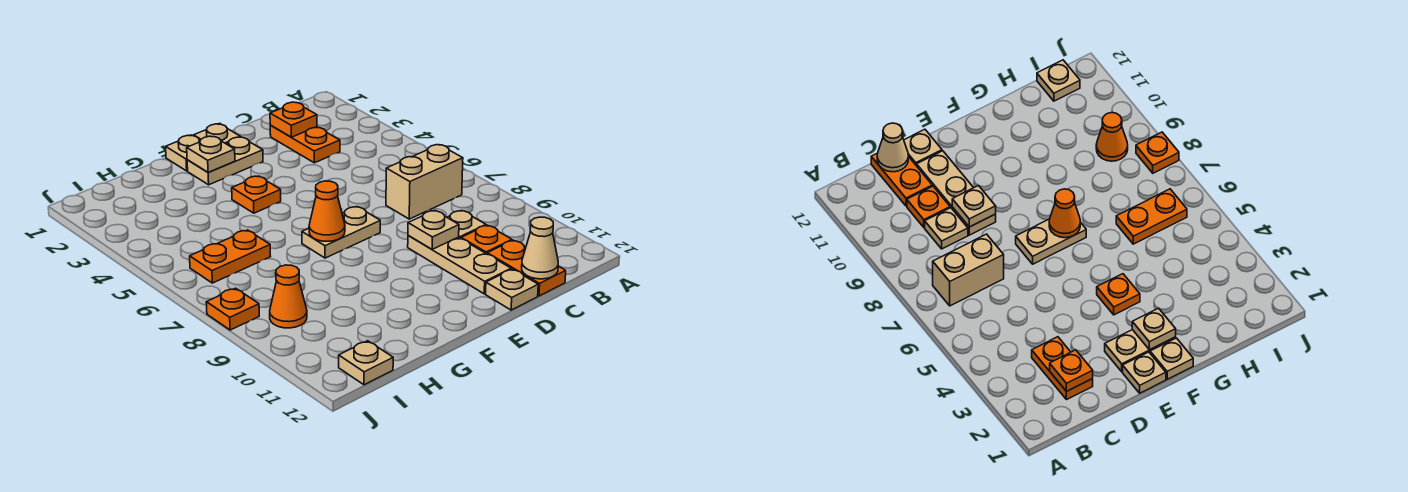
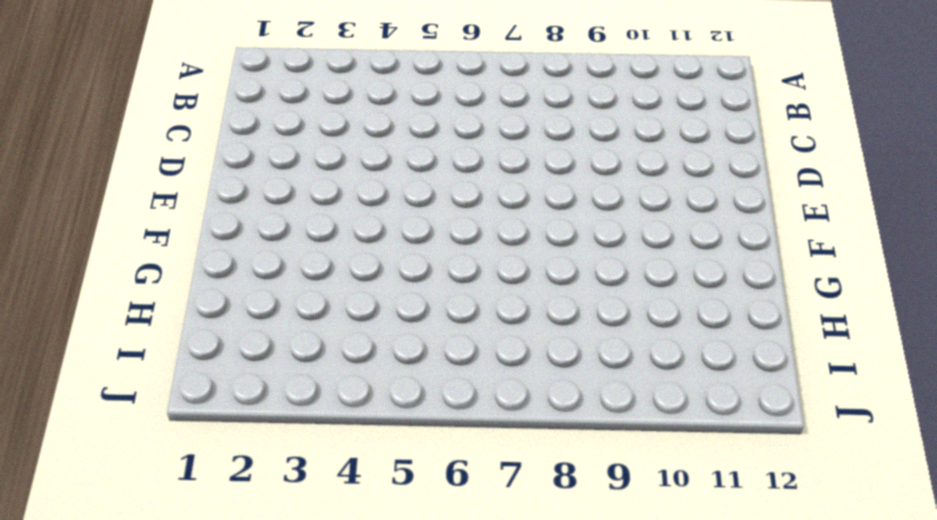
none -> tan brick B7:C7 level 1
none -> orange plate C2:C3 level 1
none -> tan plate C9 level 1

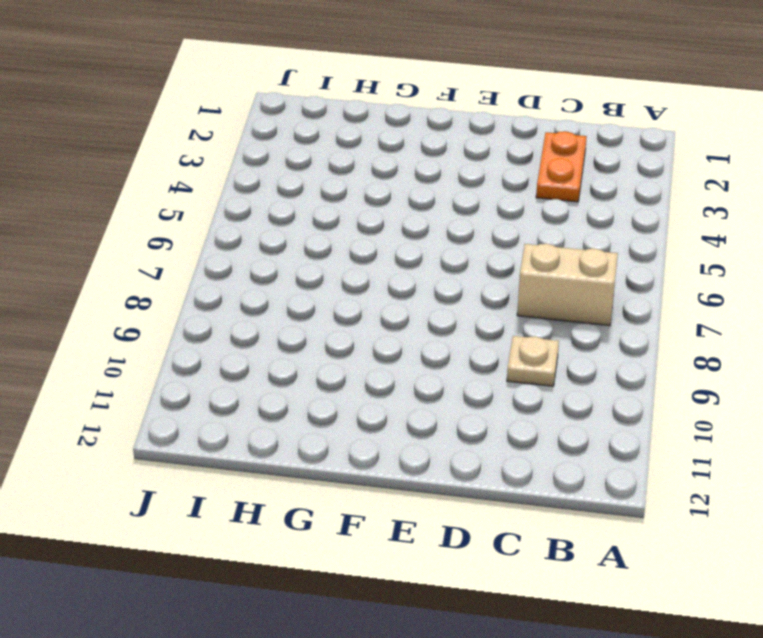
none -> orange plate C10 level 1
none -> orange plate C11:C12 level 1
none -> tan plate D9:D11 level 1

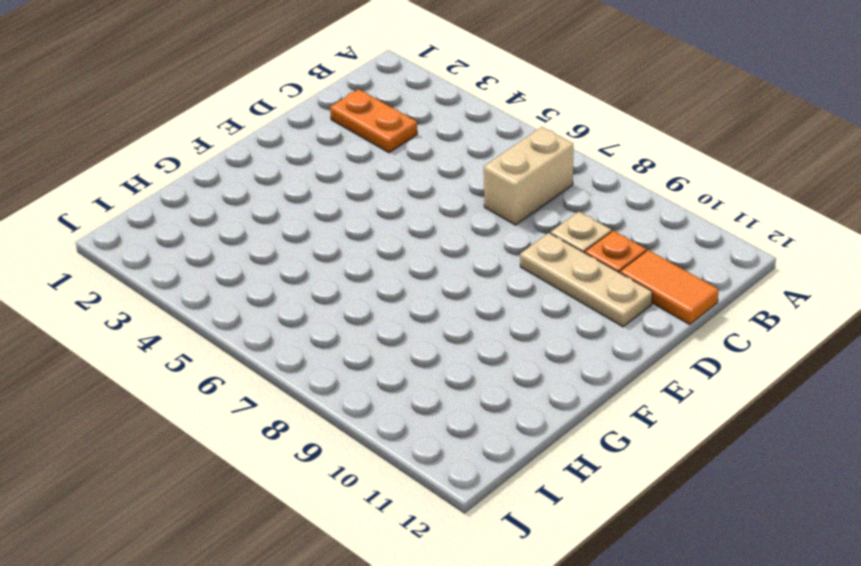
orange tile C11:C12 level 1 -> orange plate C11:C12 level 1
none -> tan plate D12 level 1
none -> tan plate E1 level 1
none -> tan plate E2:F2 level 1

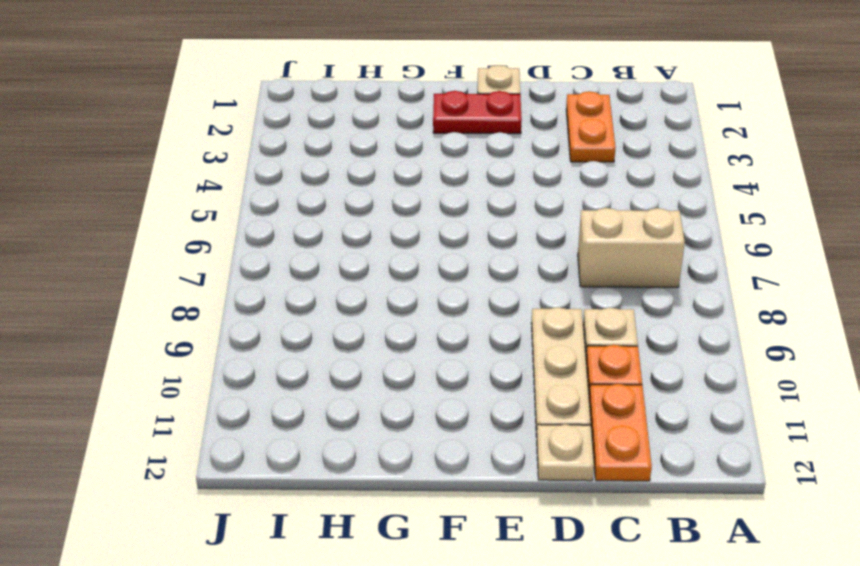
red plate E2:F2 level 1 -> tan plate E2:F2 level 1
none -> tan plate E7:F7 level 1
none -> tan plate F1 level 1
none -> orange plate F4 level 1

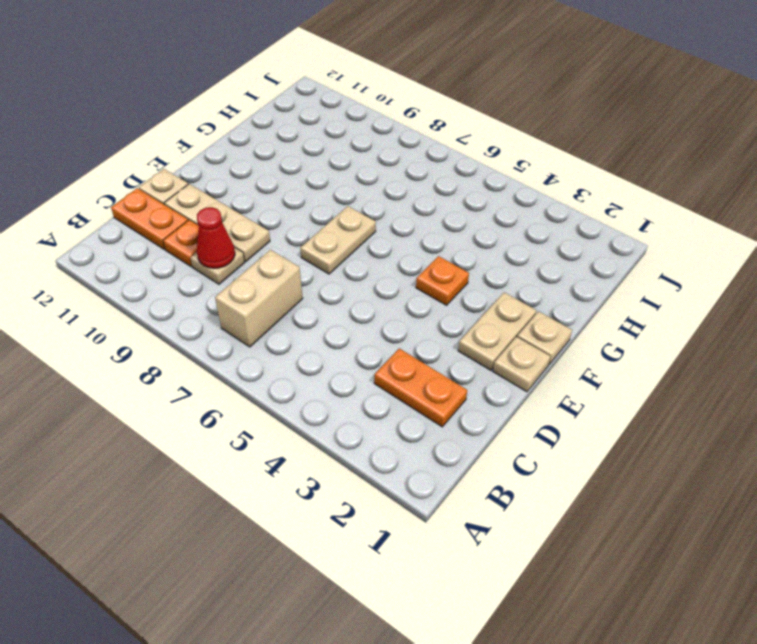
red cone C9 level 2 -> none
none -> orange plate H6:I6 level 1
none -> orange cone I9 level 1
none -> tan plate I12 level 1

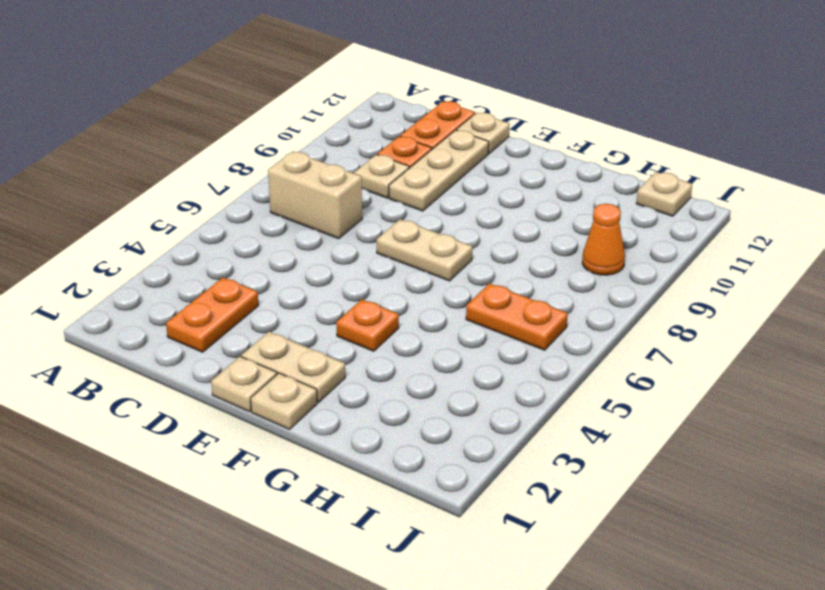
none -> orange plate J8 level 1
none -> orange plate C2 level 2
none -> tan cone C12 level 2

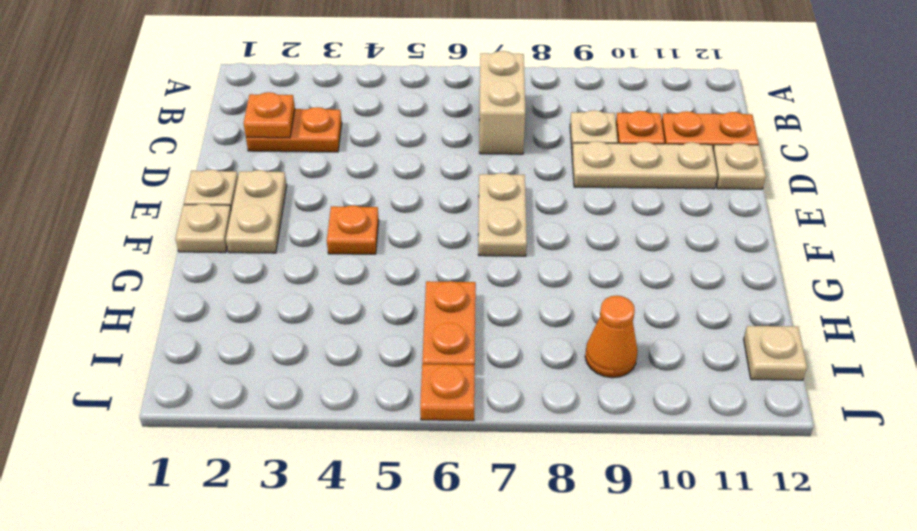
orange plate J6 level 1 -> orange plate J8 level 1
none -> tan cone C12 level 2
none -> tan plate D9 level 2
none -> tan plate F2 level 2

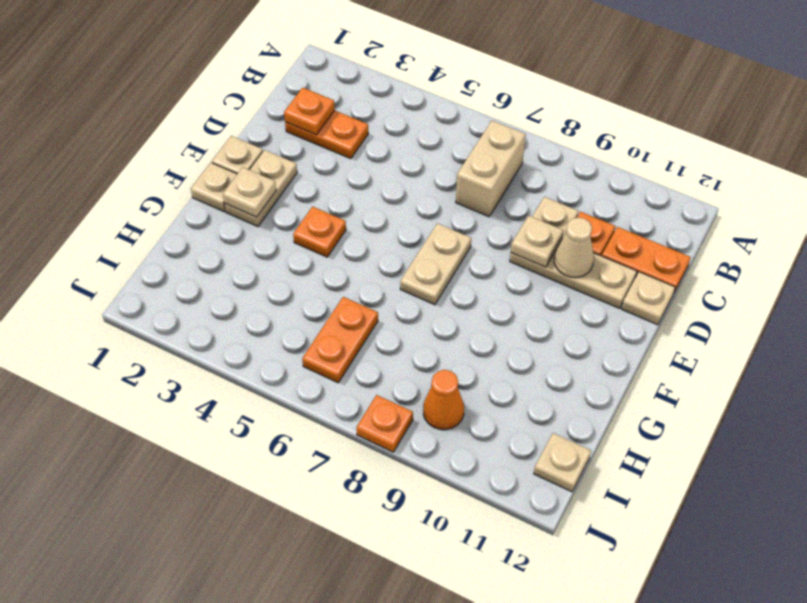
tan cone D10 level 2 -> tan cone C12 level 2
none -> orange cone F7 level 2

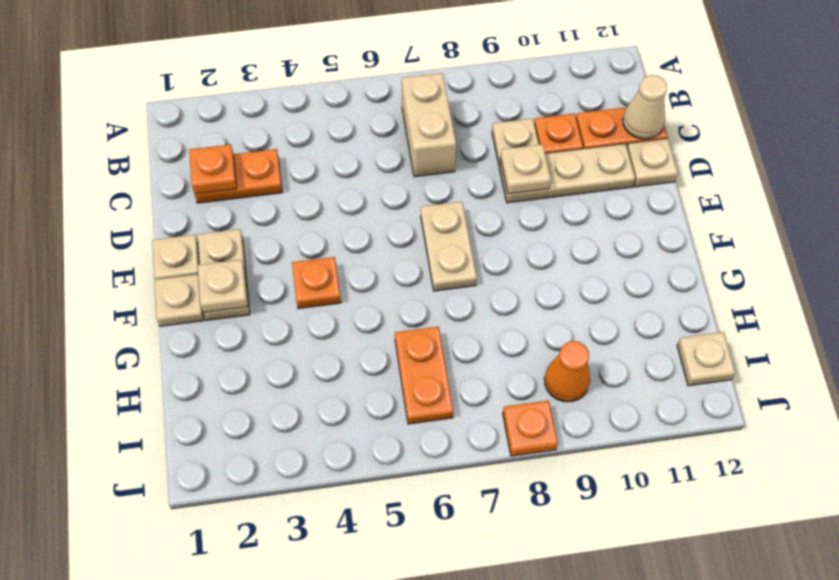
none -> orange cone F7 level 2

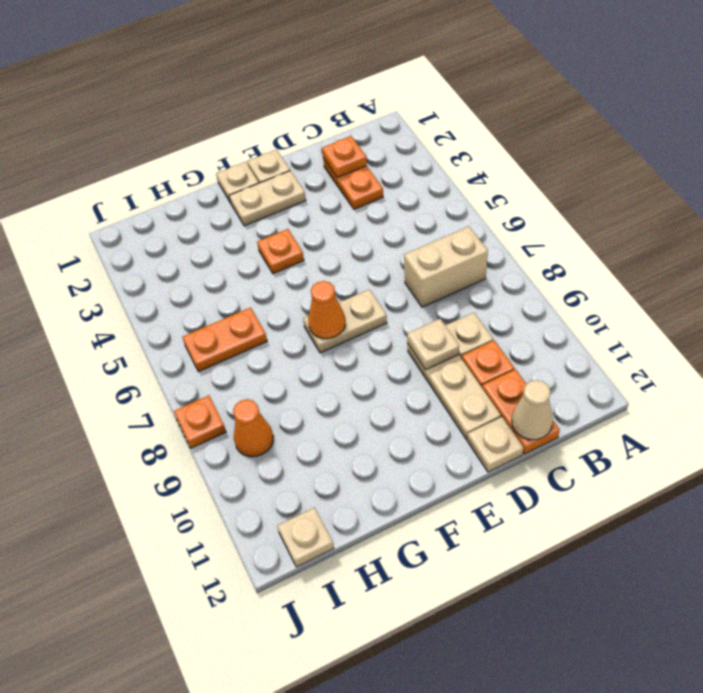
none -> tan plate F2 level 2

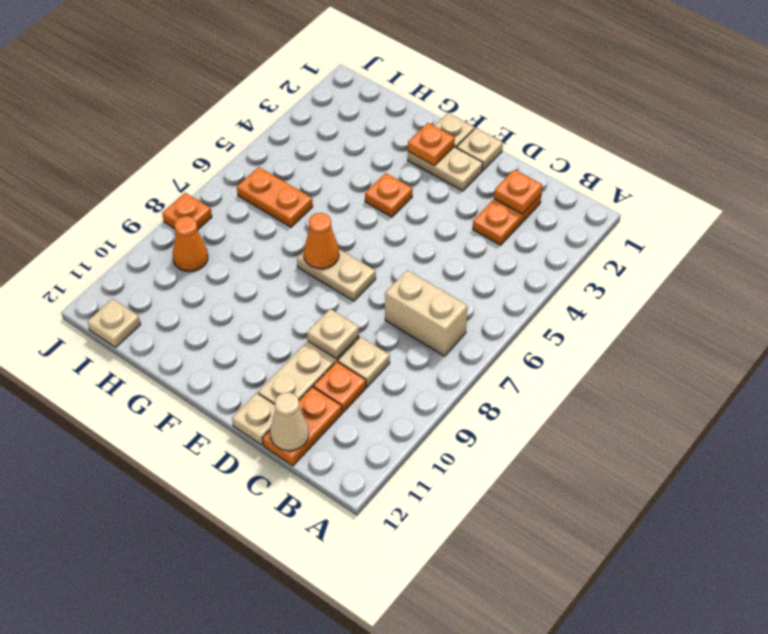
orange plate F2 level 2 -> tan plate F2 level 2

